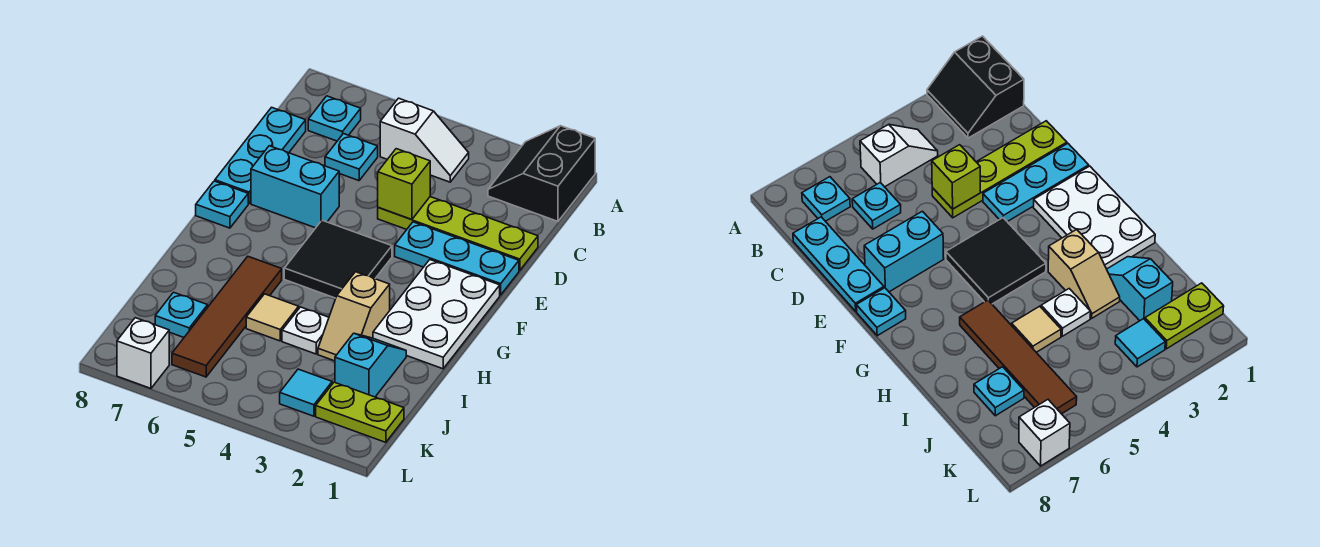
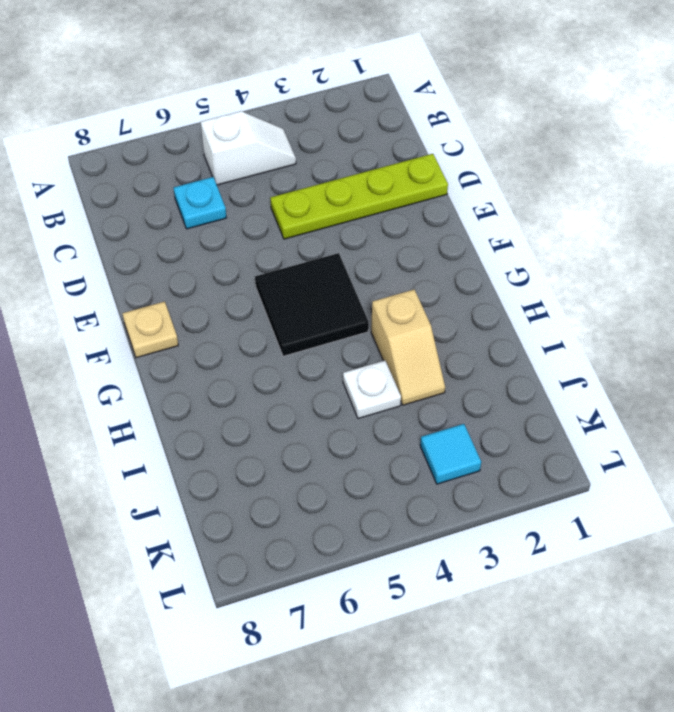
tan plate F8 level 1 -> cyan plate F8 level 1
none -> black slope A1:B2 level 1 top 1
none -> cyan plate B7 level 1
none -> cyan plate C8:E8 level 1

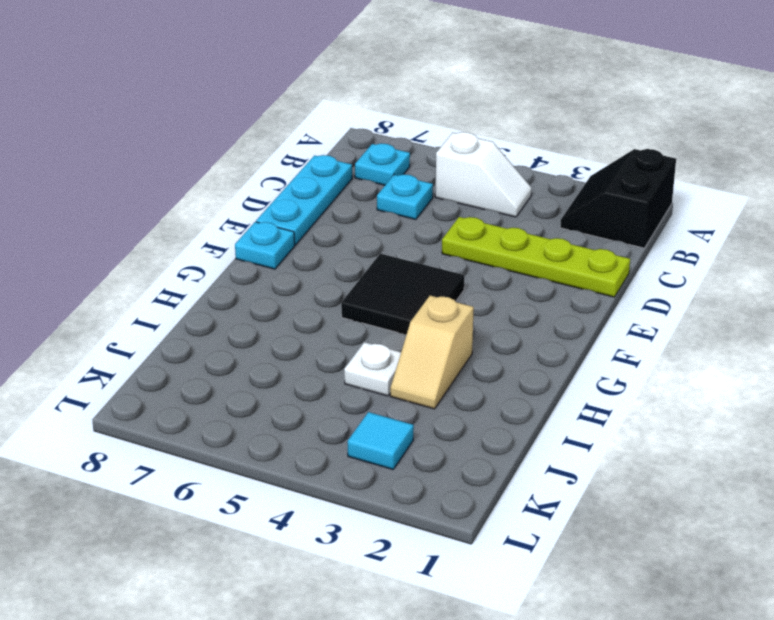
none -> cyan plate E1:E3 level 1
none -> cyan brick E6:E7 level 1
none -> white plate F1:H2 level 1

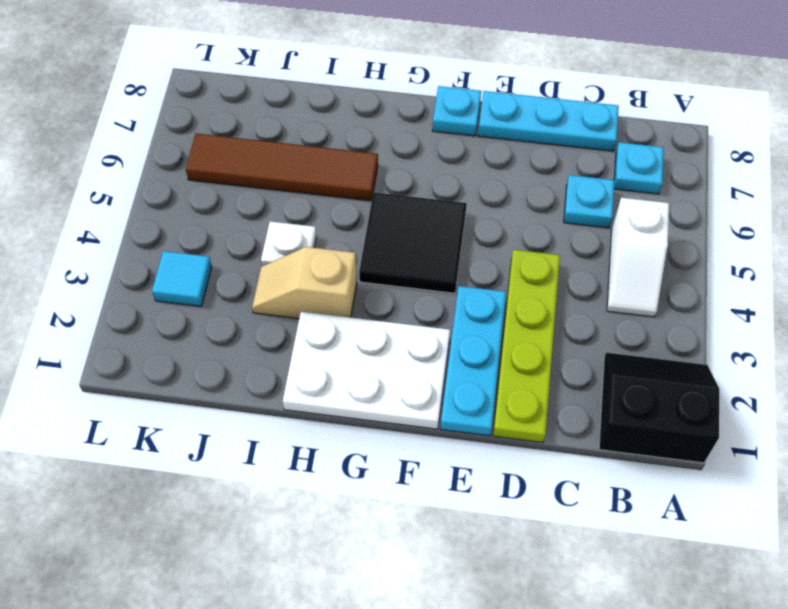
none -> cyan brick E6:E7 level 1
none -> cyan slope I2:J2 level 1 top J
none -> tan tile I5 level 1

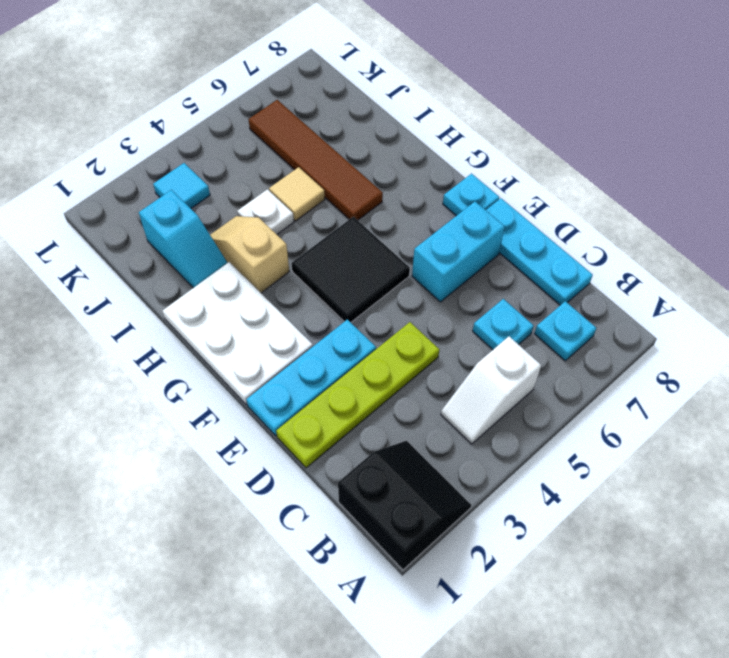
none -> cyan plate J7 level 1
none -> lime plate K1:K2 level 1
none -> white brick L7 level 1

